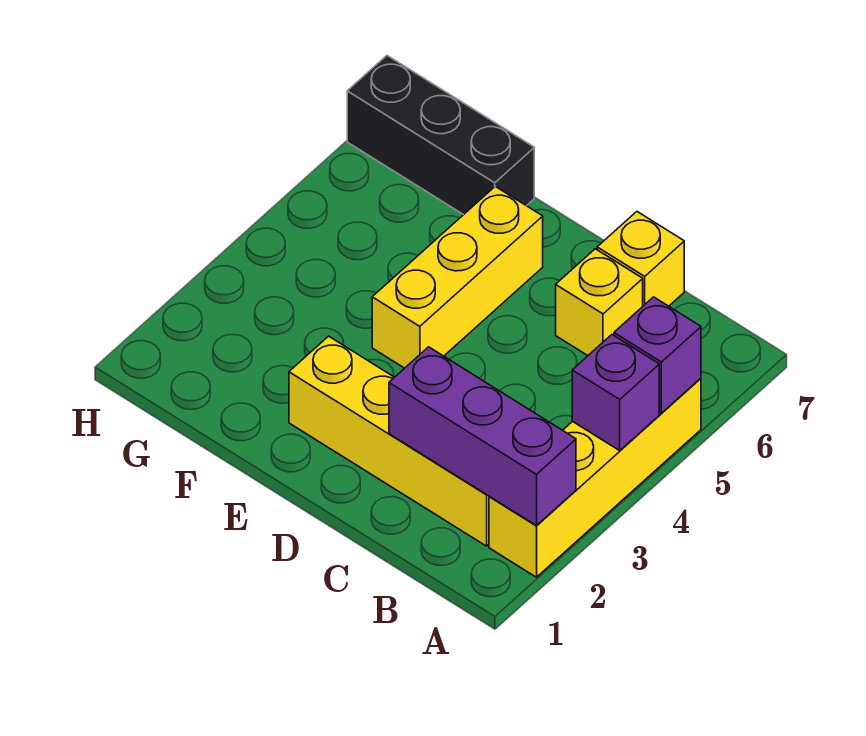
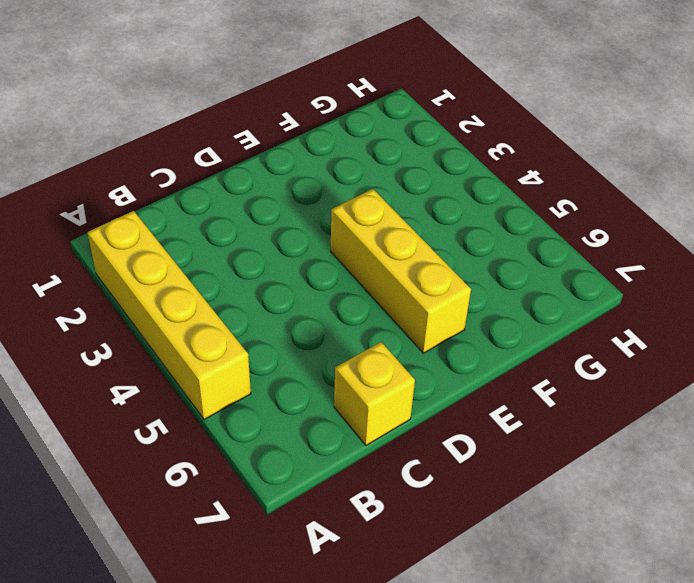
none -> yellow brick B2:E2 level 1
none -> yellow brick C6 level 1

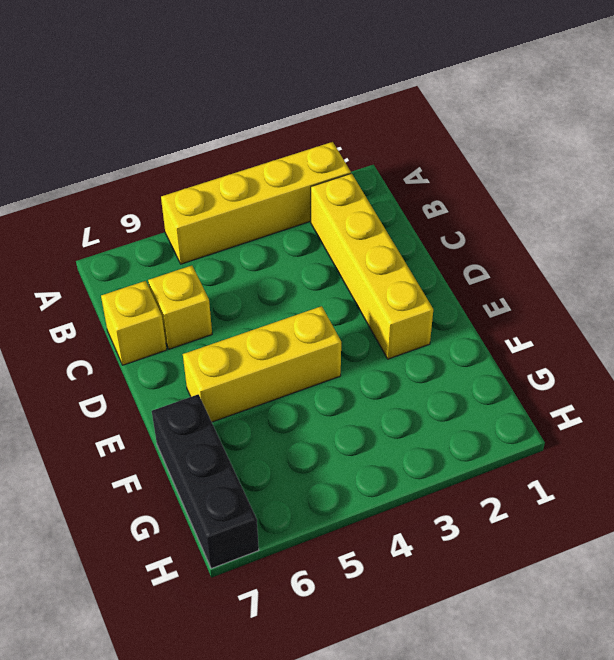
none -> purple brick A2:C2 level 2
none -> purple brick A4 level 2

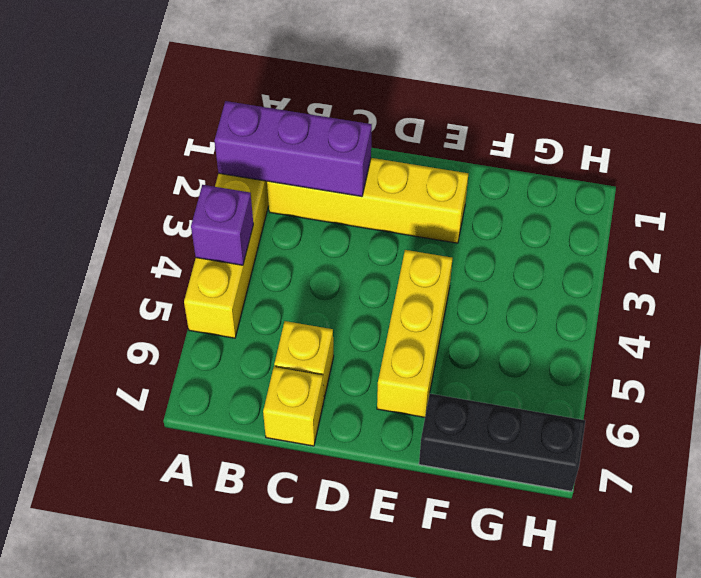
none -> purple brick A5 level 2

